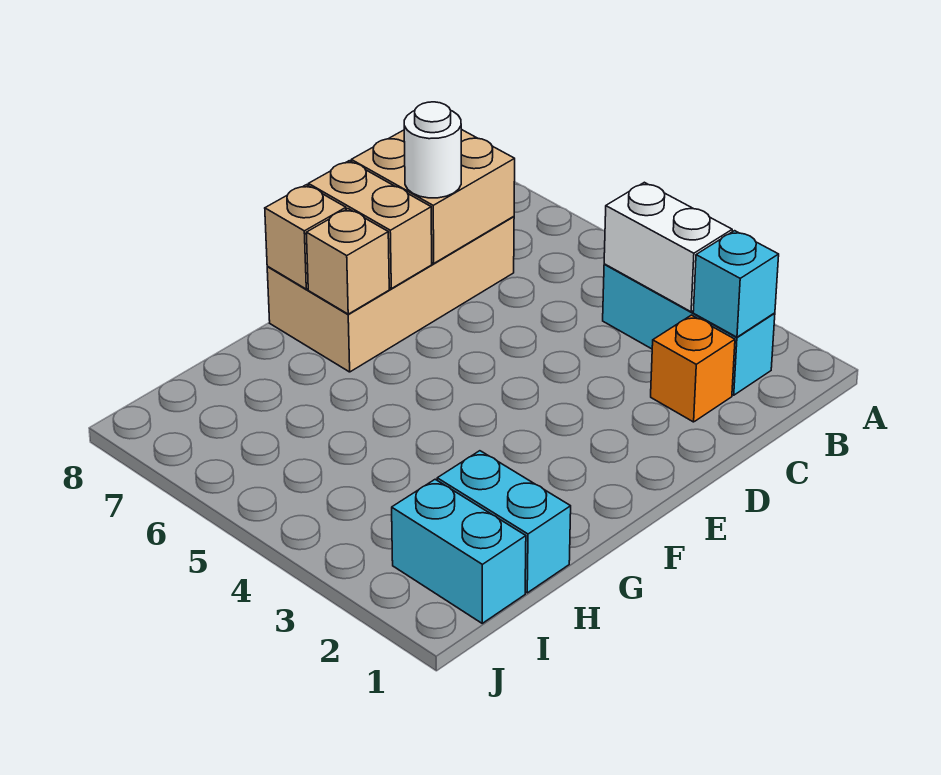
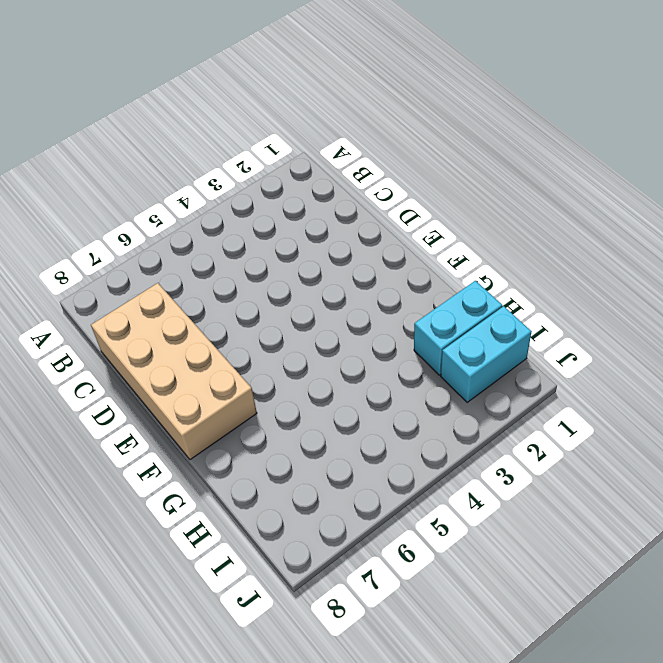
none -> cyan brick B2:B4 level 1
none -> orange brick C2 level 1
none -> cyan brick B2 level 2

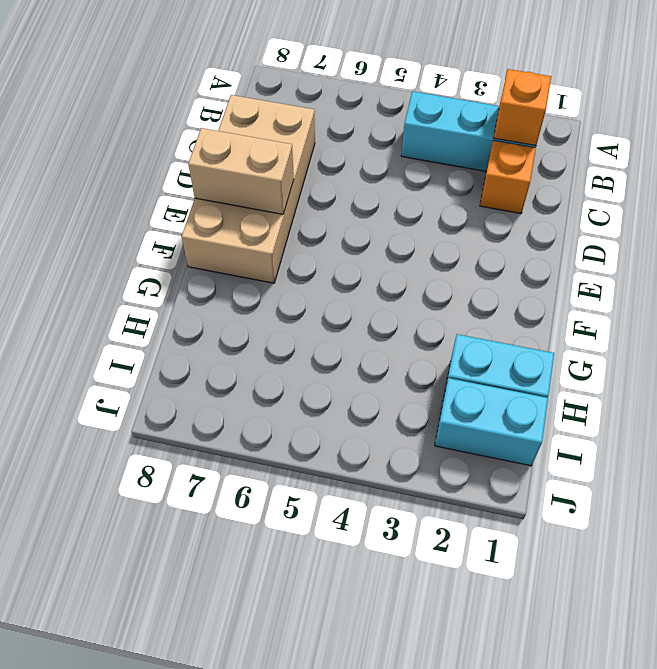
orange brick B2 level 2 -> cyan brick B2 level 2
none -> white brick B3:B4 level 2
none -> tan brick C7:D8 level 2
none -> tan brick F7 level 2

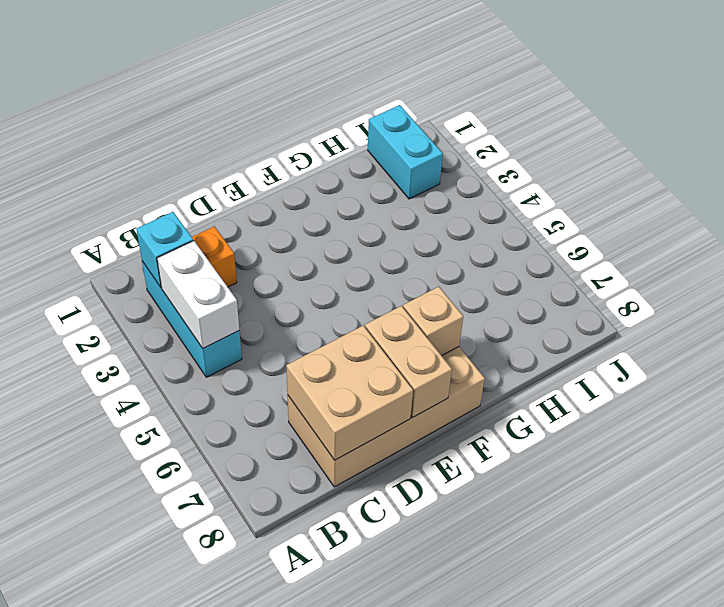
none -> cyan brick H1:H2 level 1
none -> tan brick F8 level 2
none -> white round brick D7 level 3

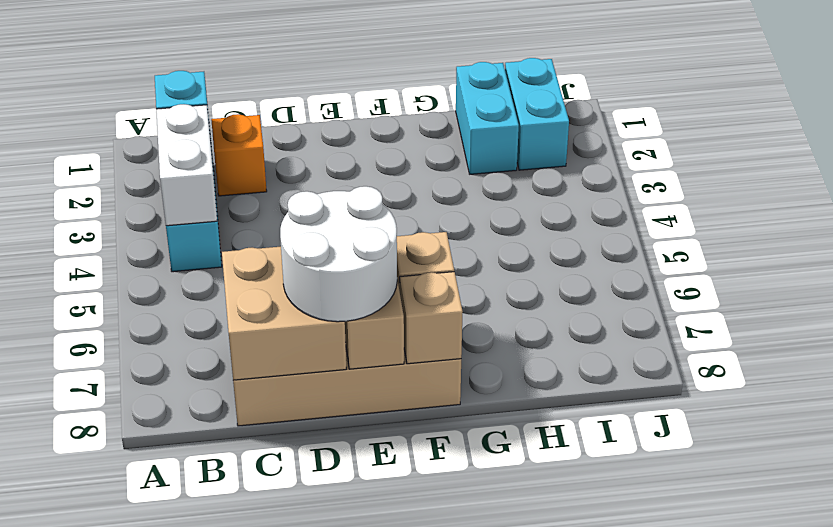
white round brick D7:E8 level 3 -> white round brick D7 level 3

